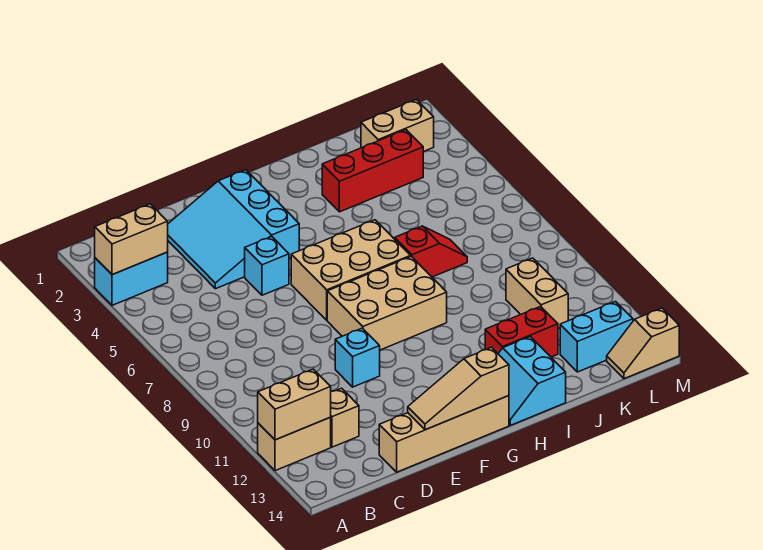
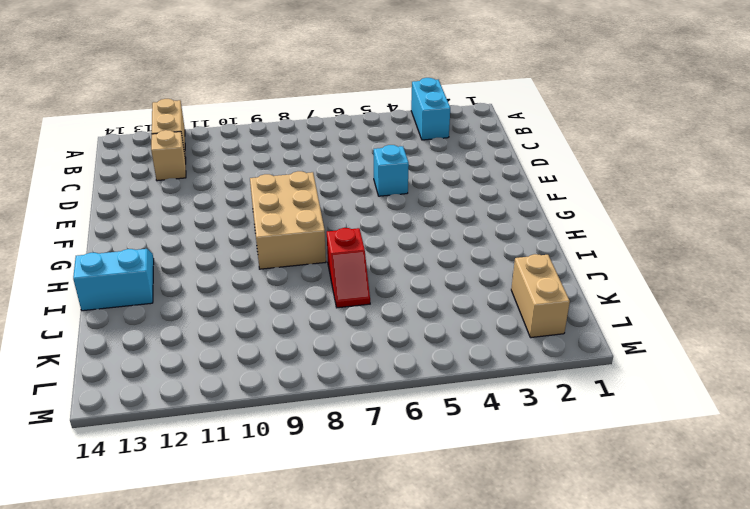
none -> cyan slope D2:F4 level 1 top F
none -> tan brick D14:G14 level 1
none -> cyan brick E10 level 1

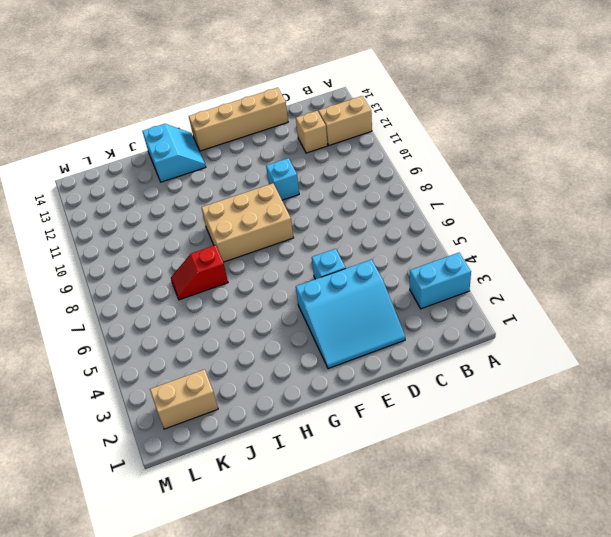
cyan slope D2:F4 level 1 top 4 -> cyan slope D2:F4 level 1 top F
none -> tan brick F6:H7 level 1
none -> red brick I3:K3 level 1
none -> red brick I12:J12 level 1

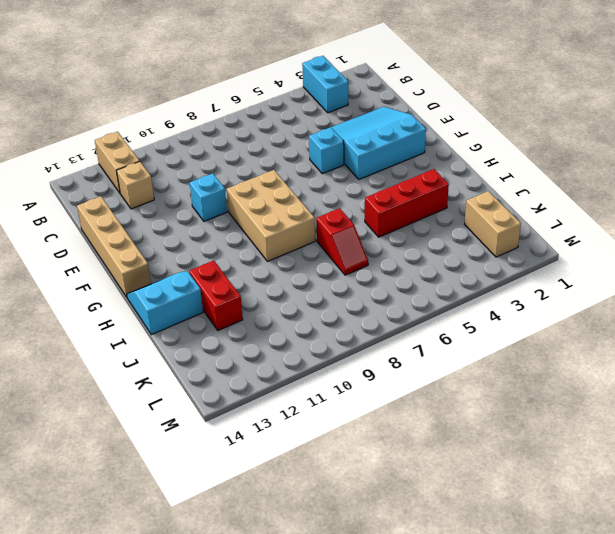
red brick I3:I5 level 1 -> red brick I3:K3 level 1
none -> tan brick F6:H7 level 1
none -> tan brick K10:K11 level 1
none -> cyan brick K13:L13 level 1

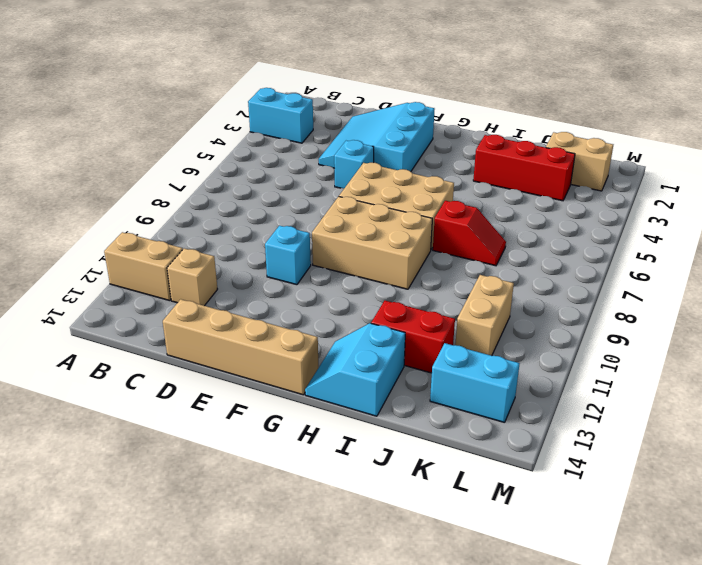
none -> tan slope L14:M14 level 1 top M
none -> tan brick A3:B3 level 2
none -> tan brick A12:B12 level 2

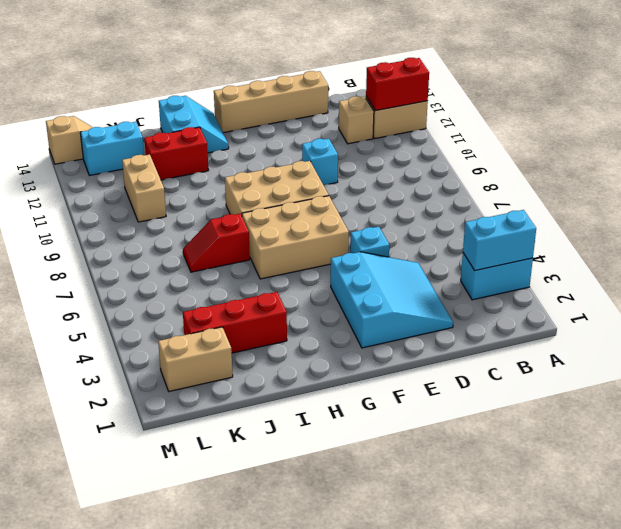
cyan brick A3:B3 level 2 -> tan brick A3:B3 level 2
red brick A12:B12 level 2 -> tan brick A12:B12 level 2
none -> tan slope E14:G14 level 2 top G

